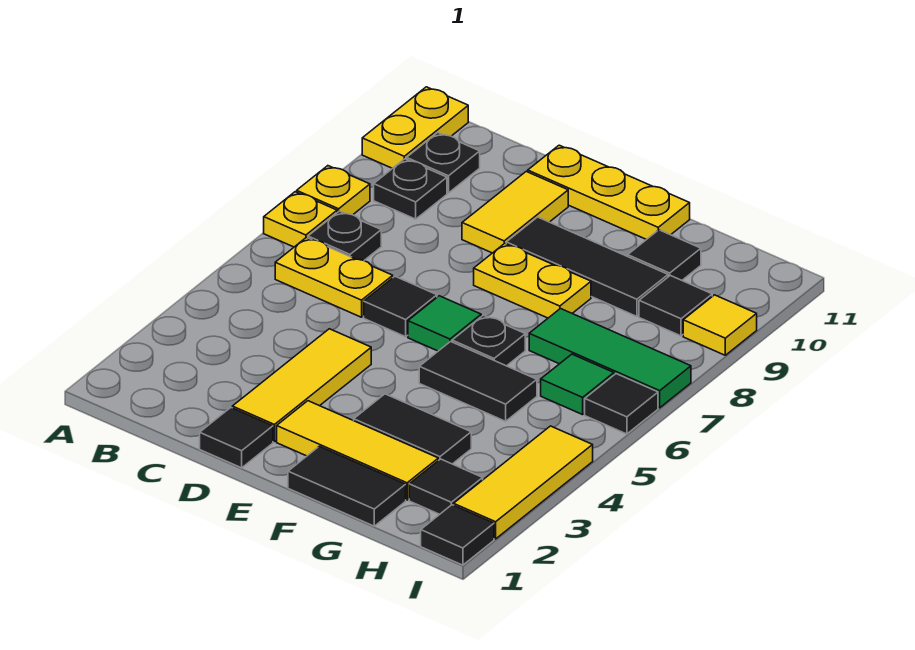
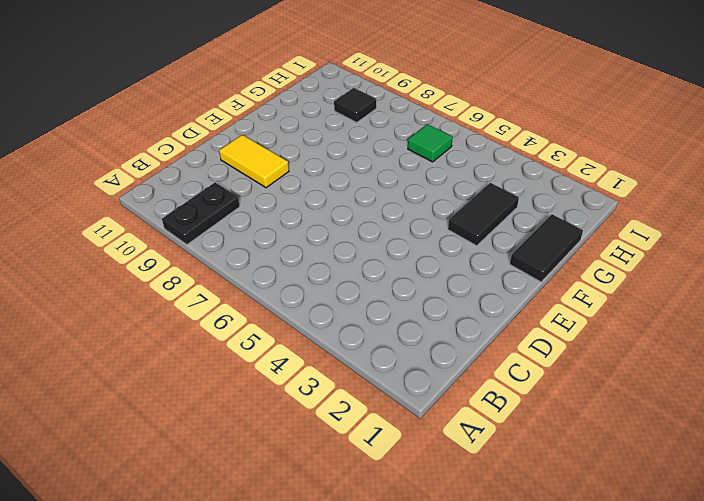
black plate A9:B9 level 1 -> black plate B9 level 1
none -> yellow plate A7 level 1
none -> yellow plate A8 level 1
none -> yellow plate A10:A11 level 1

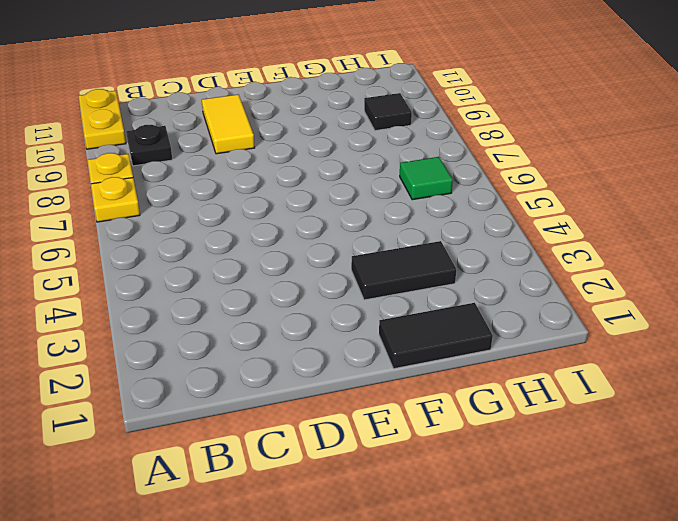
none -> yellow plate B6:C6 level 1
none -> black plate B7 level 1
none -> black plate B10 level 1

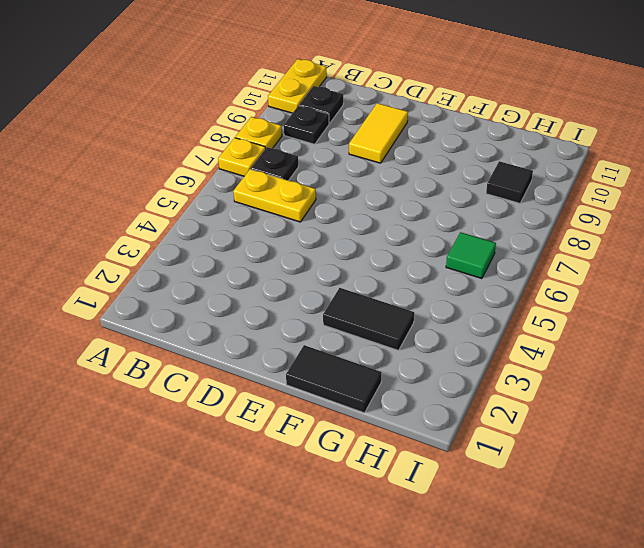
none -> black tile D1 level 1
none -> yellow tile D2:D4 level 1
none -> black tile D6 level 1

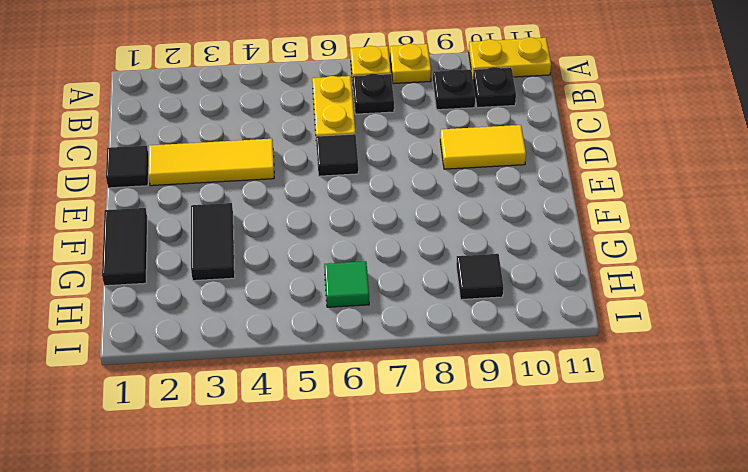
none -> yellow plate D11:F11 level 1
none -> yellow tile E2:G2 level 1
none -> green tile E6 level 1

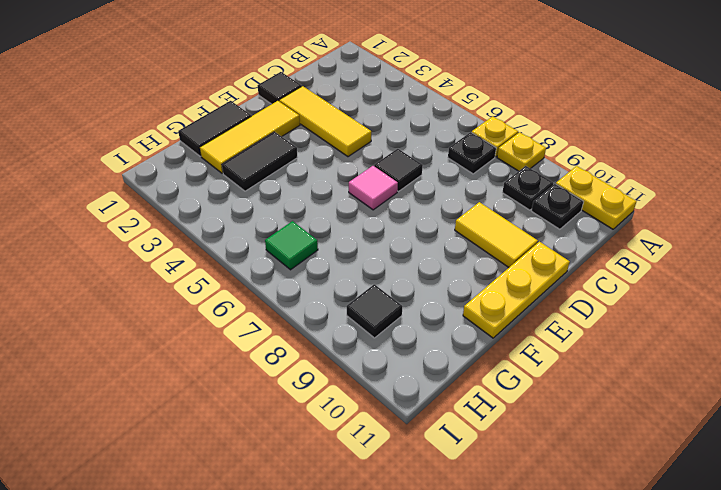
pink tile E6 level 1 -> green tile E6 level 1
none -> yellow plate B6:C6 level 1
none -> yellow plate E8:F8 level 1
none -> black tile E9:G9 level 1

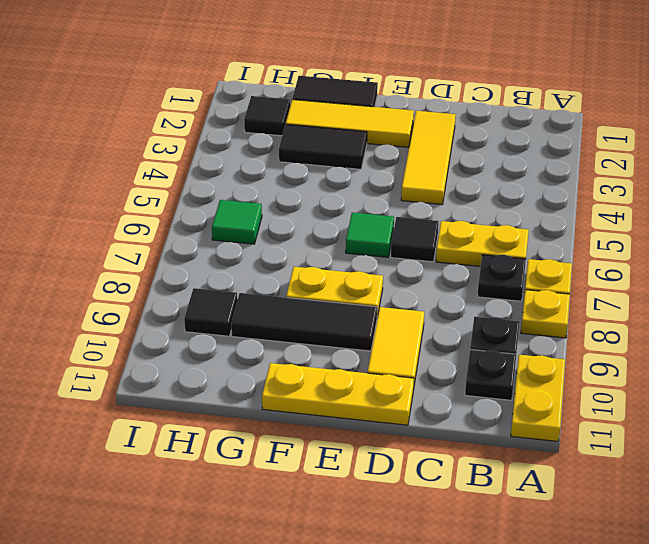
none -> black tile D1 level 1
none -> black tile F5:G5 level 1
none -> black plate F6 level 1

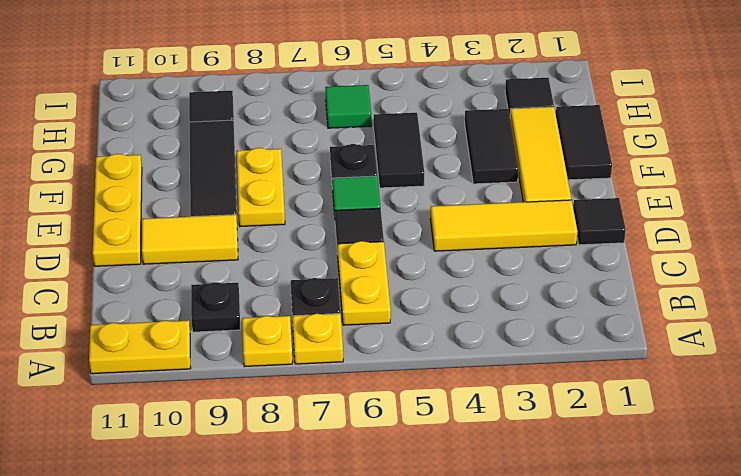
none -> black plate B10 level 1
none -> green tile G7:I7 level 1
none -> black tile G10 level 1

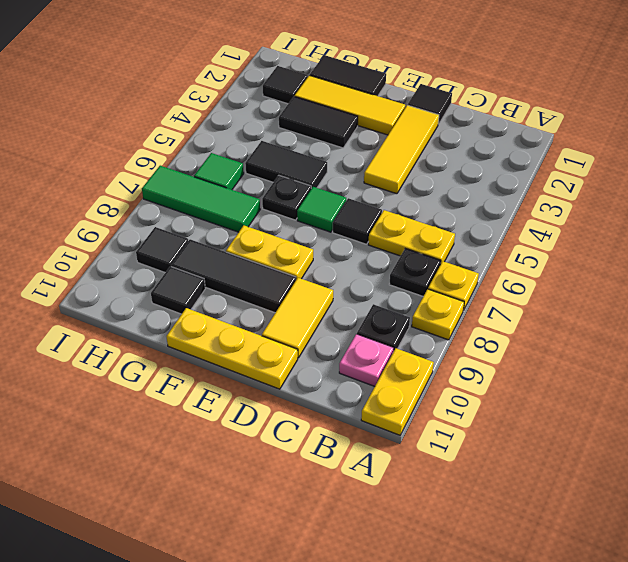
pink plate B10 level 1 -> black plate B10 level 1
none -> black tile I1 level 1
none -> yellow tile I2:I4 level 1
none -> black tile I6 level 1

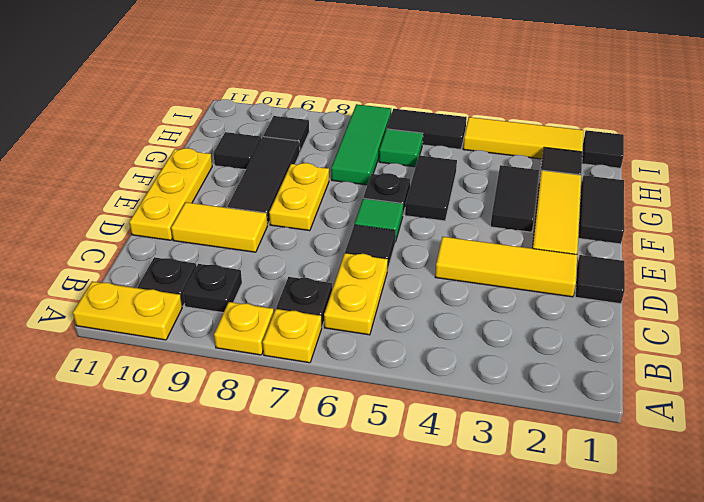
black tile I5:I6 level 1 -> black tile I6 level 1
none -> yellow tile I9 level 1

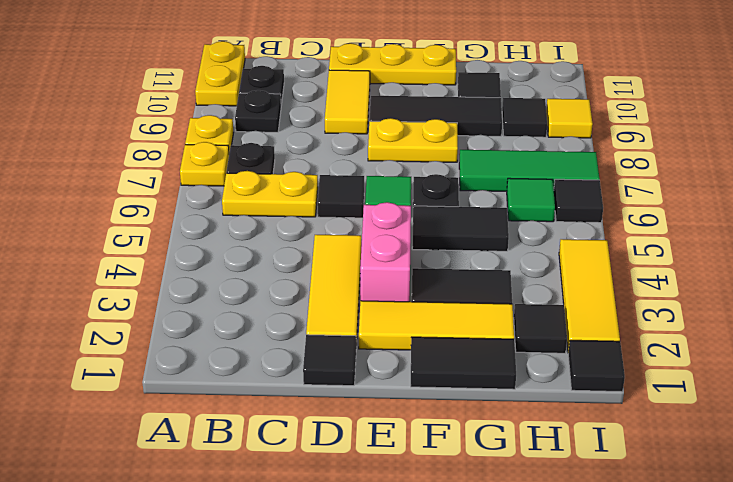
pink brick E3:E4 level 1 -> none

